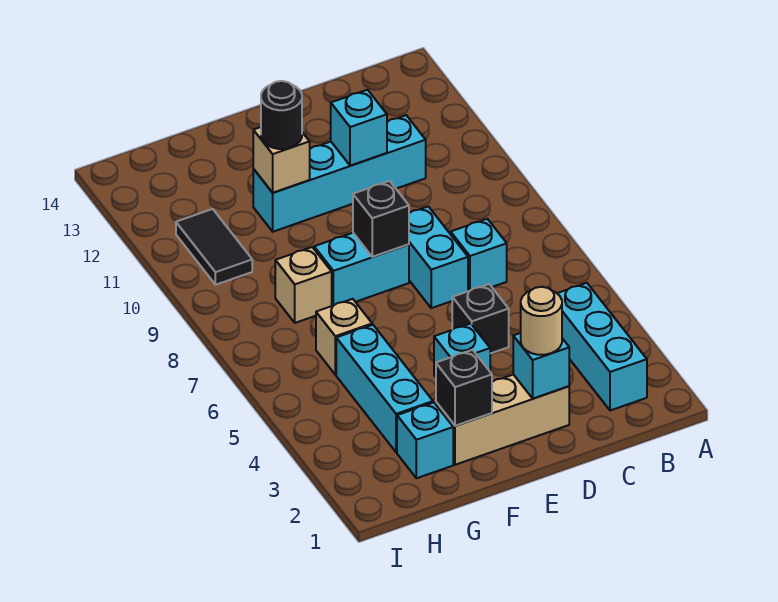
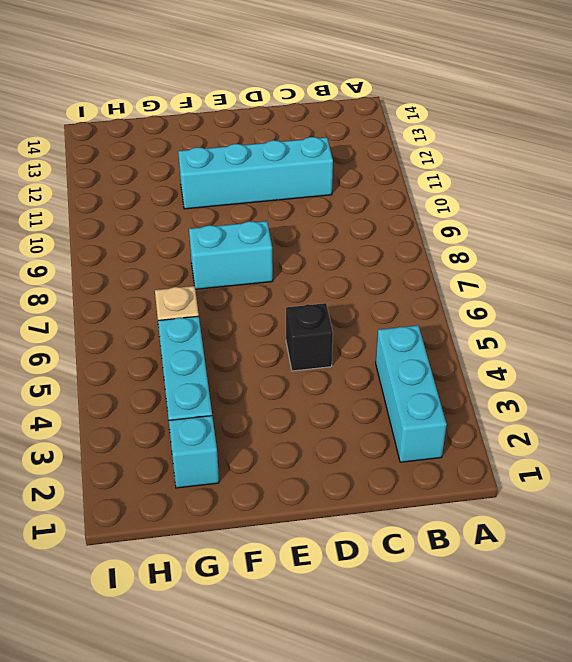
none -> cyan brick C7 level 1
none -> tan brick D2:F2 level 1
none -> cyan brick D7:D8 level 1

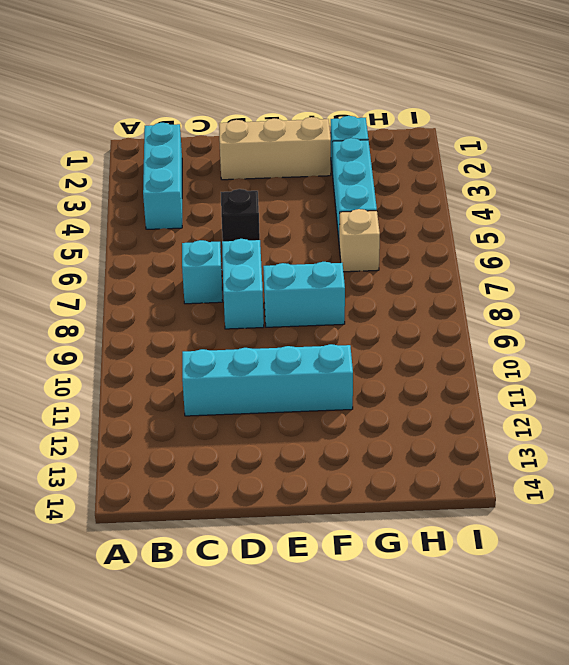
none -> cyan brick E4 level 1
none -> tan brick G8 level 1
none -> black tile H10:H11 level 1

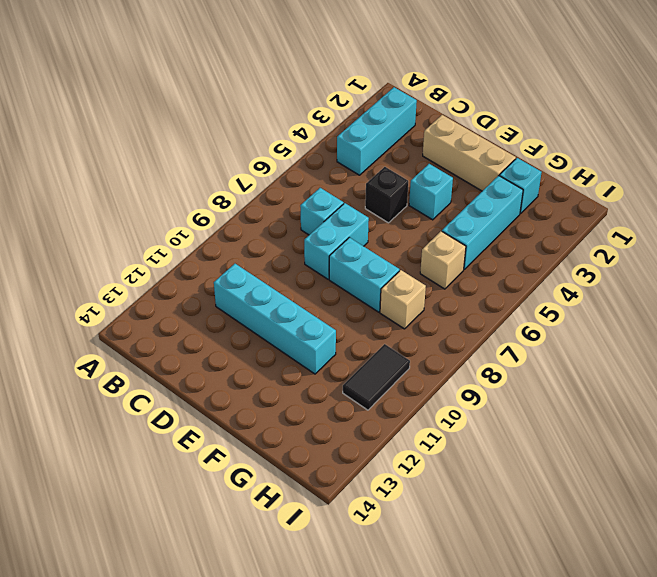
none -> cyan brick D2 level 2
none -> cyan brick D11 level 2
none -> black brick E8 level 2

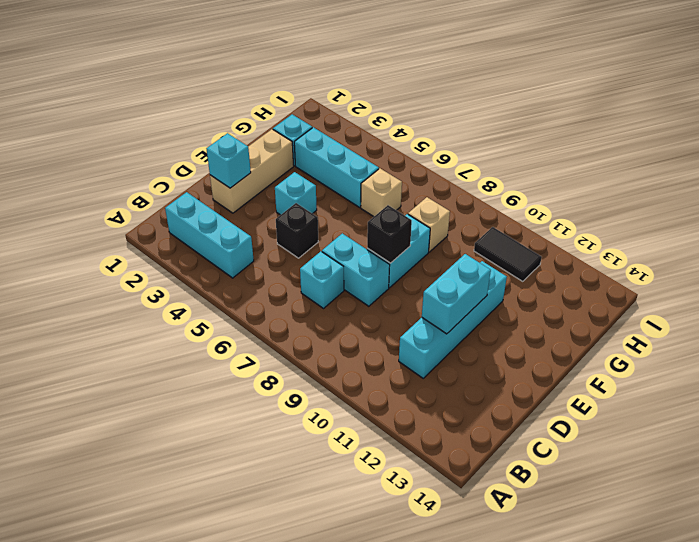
cyan brick D11:E11 level 2 -> cyan brick D11 level 2
none -> black brick F2 level 2
none -> tan brick F11 level 2
none -> tan round brick D2 level 3

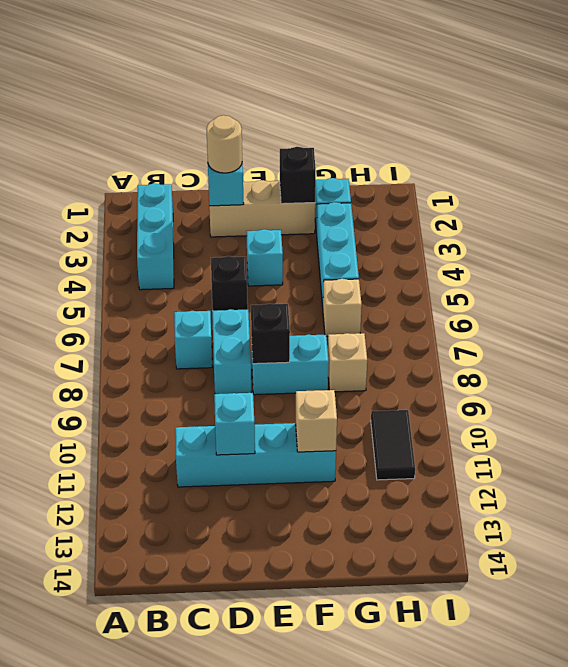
none -> black round brick F11 level 3

